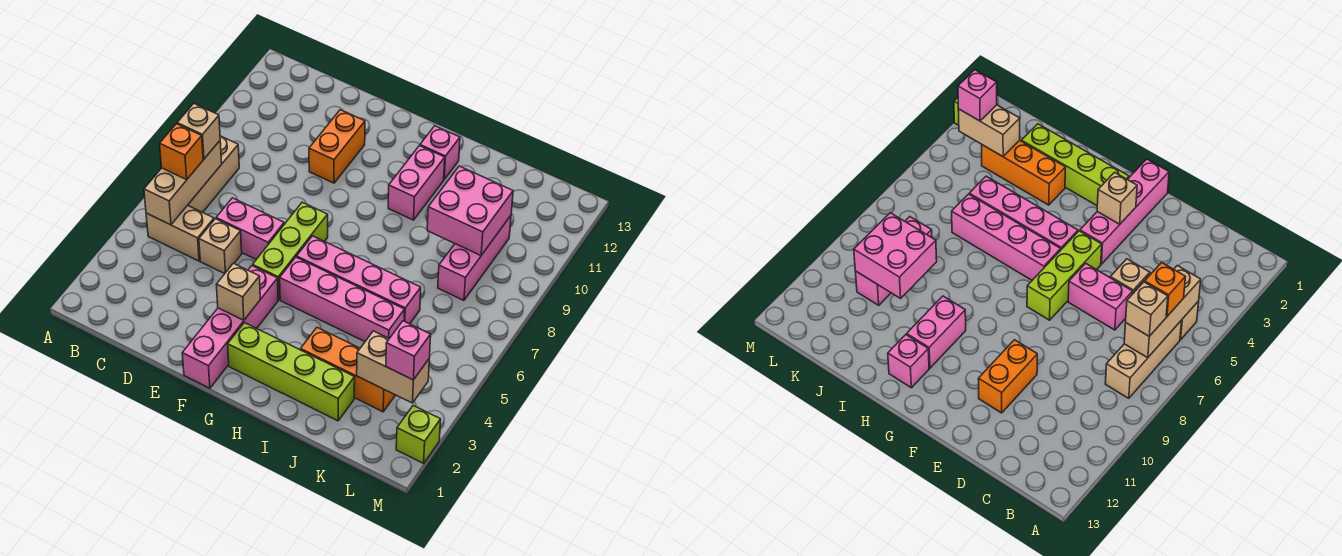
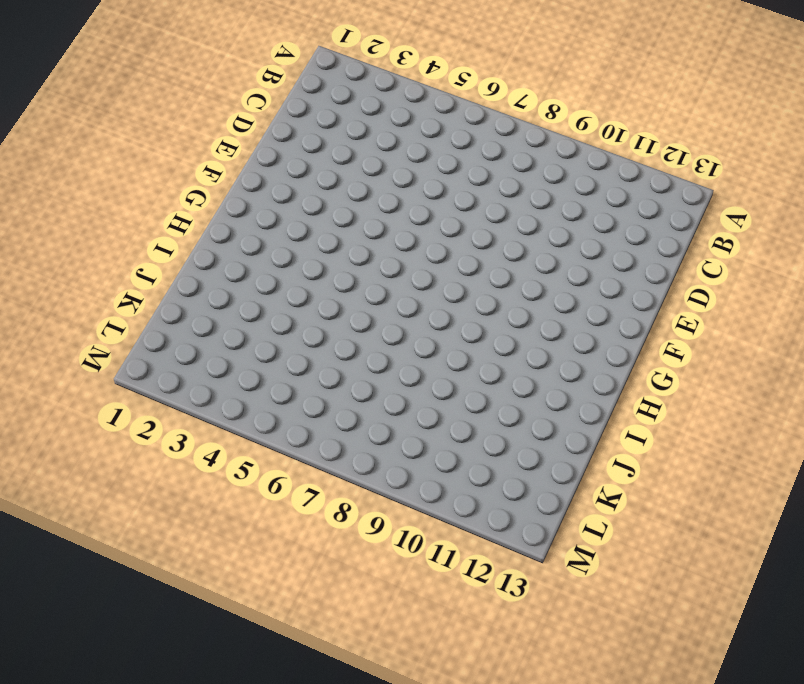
none -> tan brick B5:C5 level 1
none -> tan brick B6:B8 level 1
none -> tan brick D5 level 1

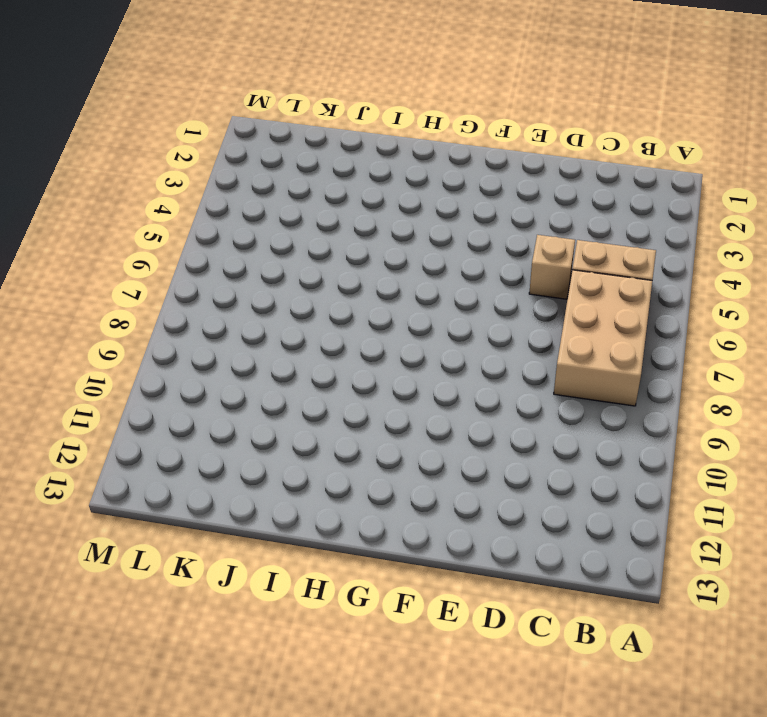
tan brick B6:C8 level 1 -> tan brick B6:B8 level 1
none -> pink brick D6:E6 level 1
none -> orange brick E10:E11 level 1
none -> pink brick F1:F4 level 1

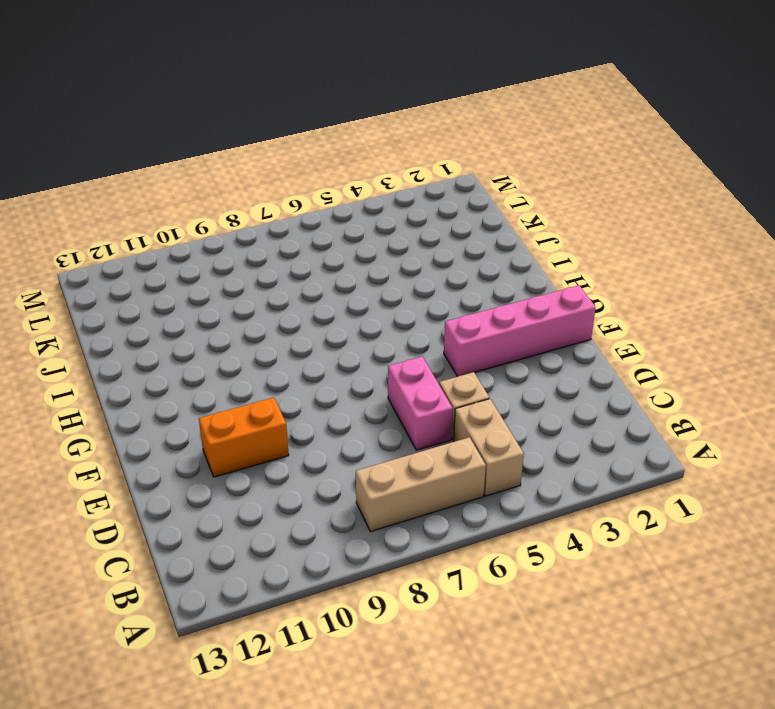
none -> lime brick F5:F7 level 1
none -> lime brick G2:J2 level 1
none -> pink brick G5:J5 level 1

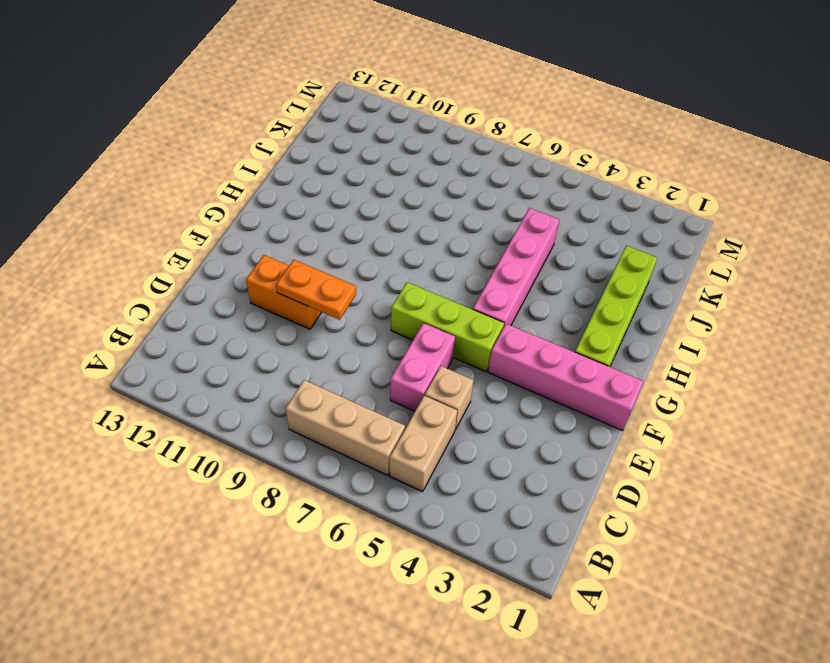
orange plate E9:E10 level 2 -> none
none -> pink brick G6:J6 level 1
none -> pink brick H10:H11 level 1
none -> pink brick H12 level 1

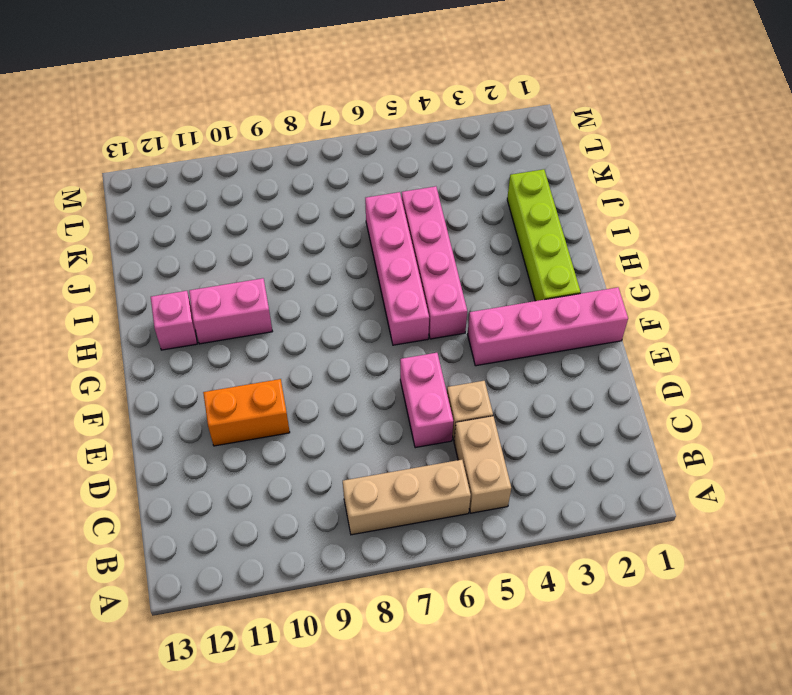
none -> lime brick F5:F7 level 1
none -> orange brick I3:K3 level 1
none -> pink brick K8:K10 level 1

